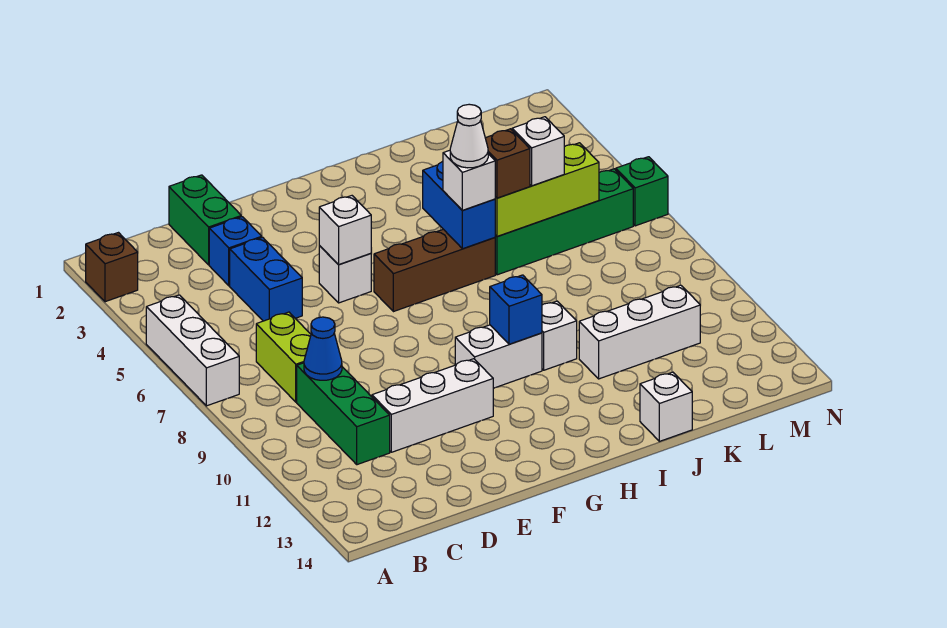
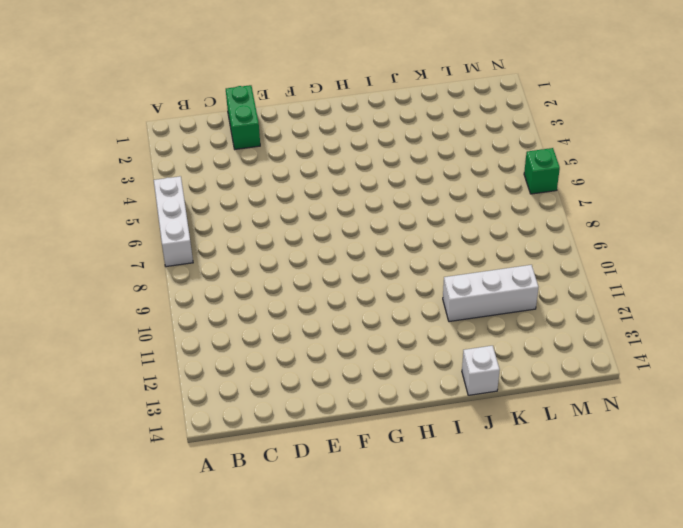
none -> brown brick A2 level 1
none -> lime brick C7:C8 level 1
none -> green brick C9:C11 level 1

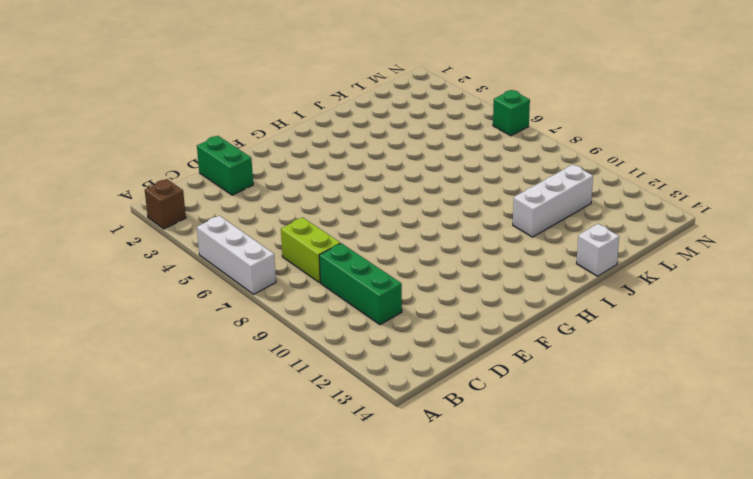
none -> blue brick D3 level 1
none -> blue brick D4:D5 level 1
none -> white brick D11:F11 level 1

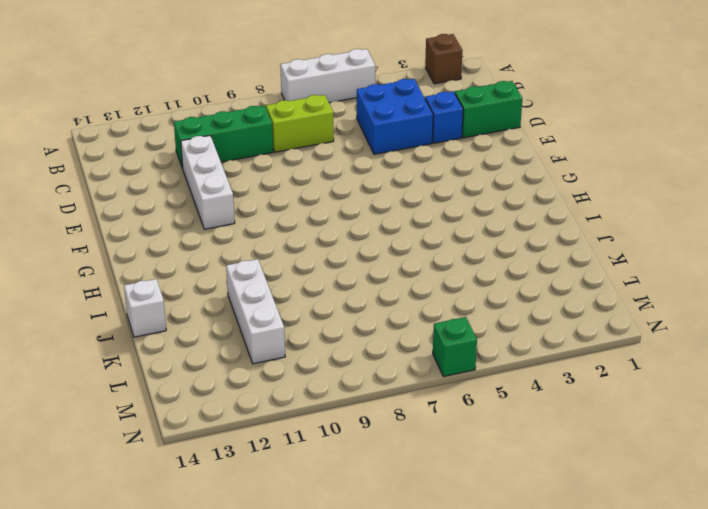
blue brick C4:D5 level 1 -> blue brick D4:D5 level 1
none -> white brick F5 level 1
none -> brown brick G6:I6 level 1
none -> white brick G10:H10 level 1

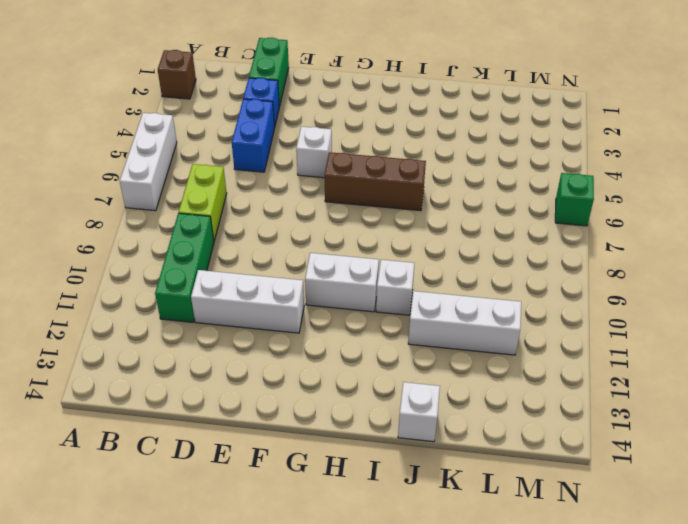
none -> green brick J6:M6 level 1
none -> blue cone C9 level 2
none -> white brick F5 level 2

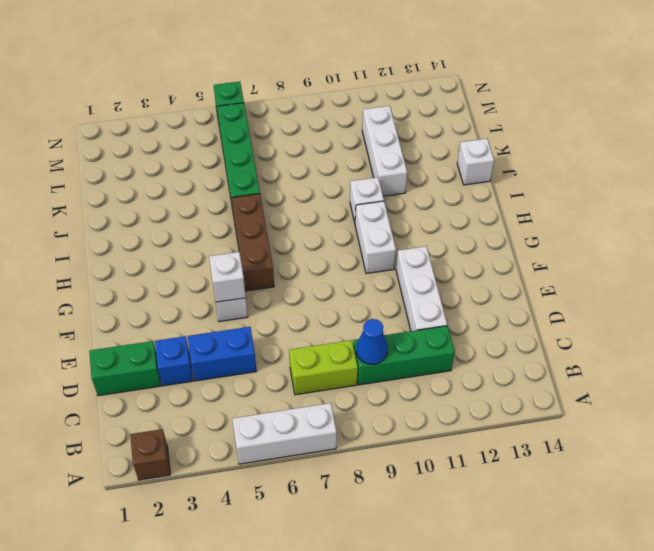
none -> blue brick H10 level 2
none -> blue brick I5:I6 level 2
none -> lime brick J6:L6 level 2

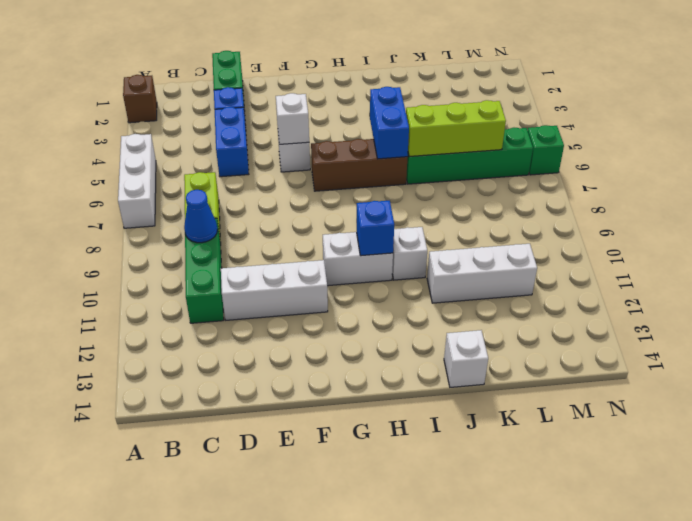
none -> white brick I6 level 3
none -> brown brick J6 level 3
none -> white brick K6 level 3

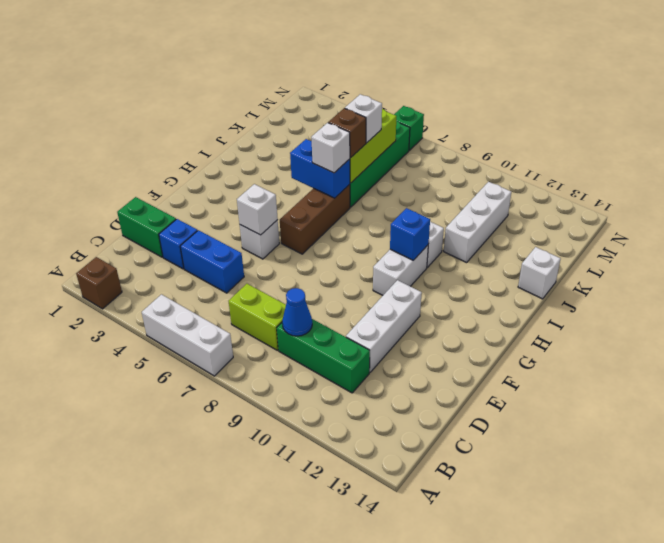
none -> white cone I6 level 4

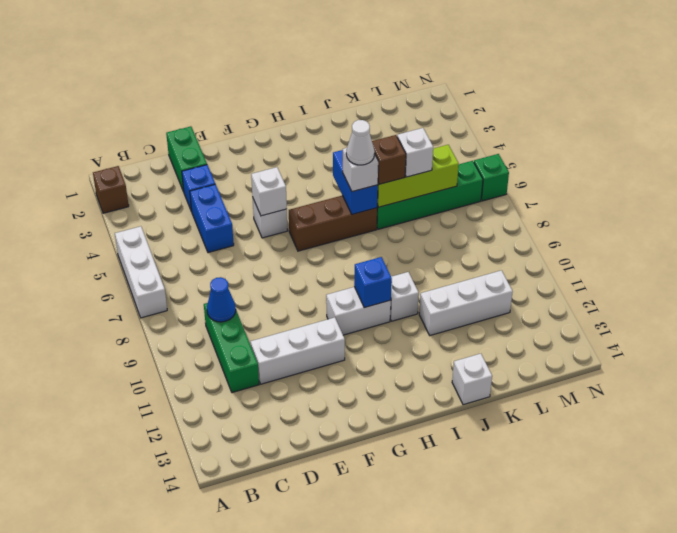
none -> lime brick C7:C8 level 1

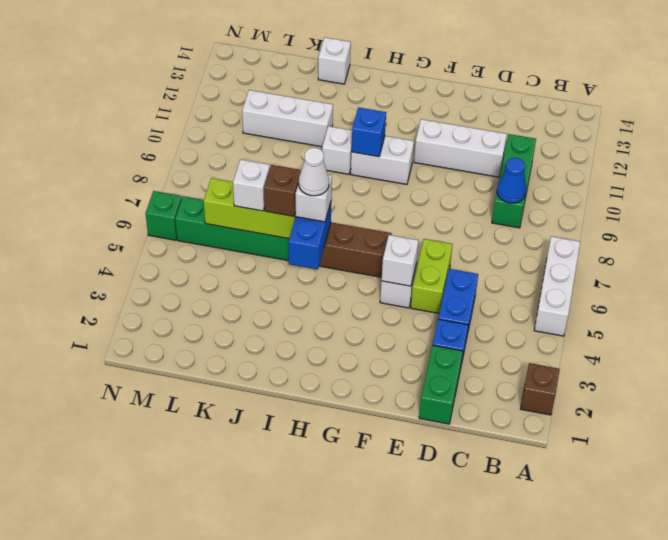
lime brick E5:E6 level 1 -> lime brick C7:C8 level 1

